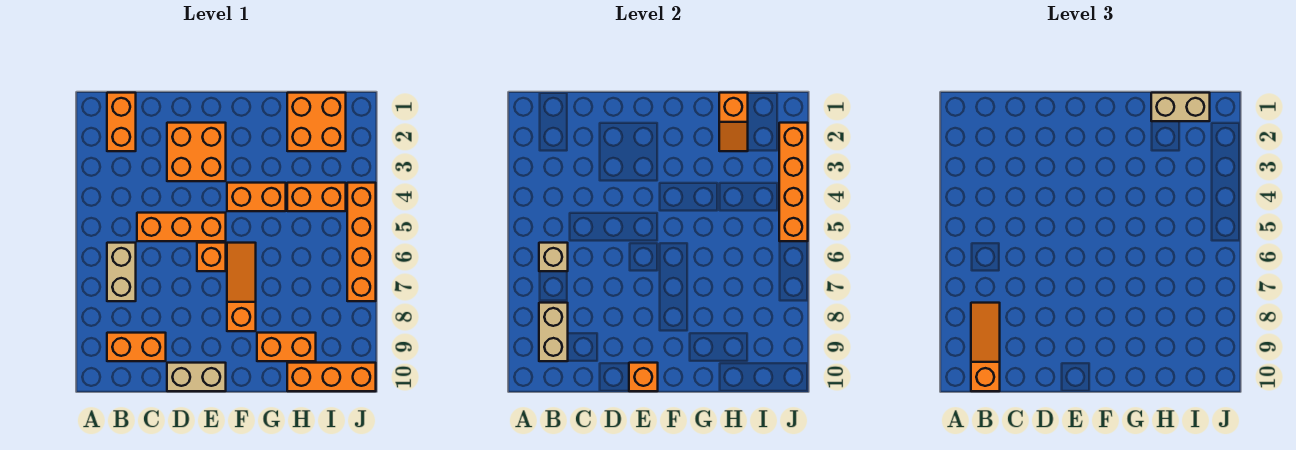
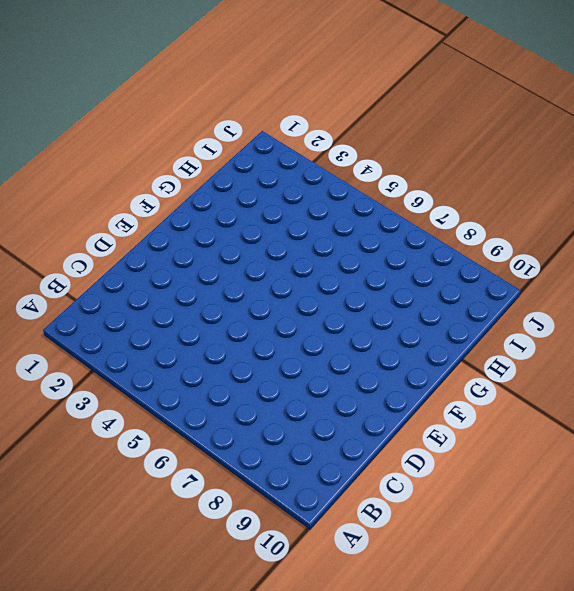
none -> orange brick B1:B2 level 1
none -> tan brick B6:B7 level 1
none -> orange brick B9:C9 level 1

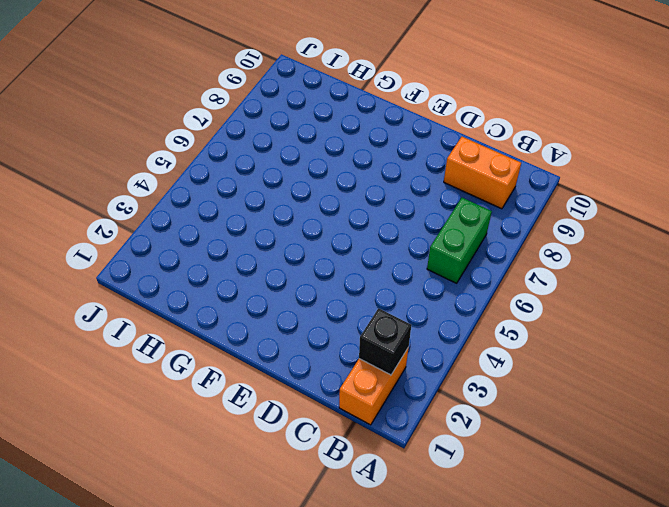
black brick B2 level 2 -> none
green brick B6:B7 level 1 -> tan brick B6:B7 level 1
none -> orange brick C5:E5 level 1
none -> orange brick D2:E3 level 1
none -> tan brick D10:E10 level 1

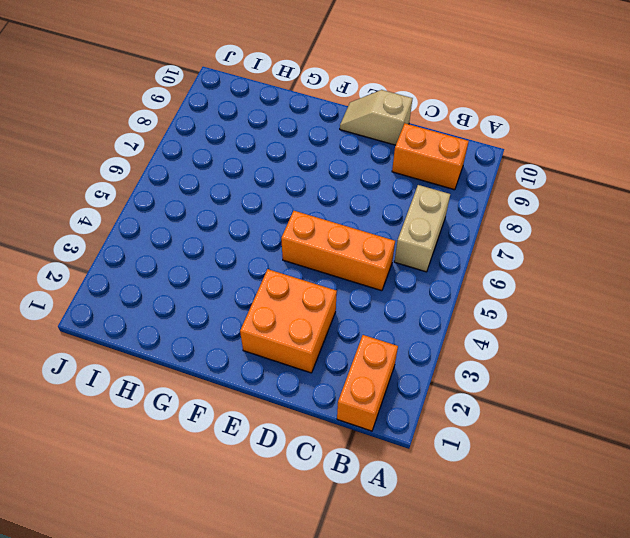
tan slope D10:E10 level 1 top D -> tan brick D10:E10 level 1
none -> orange brick E6 level 1
none -> orange brick F4:G4 level 1
none -> orange slope F6:F8 level 1 top 8

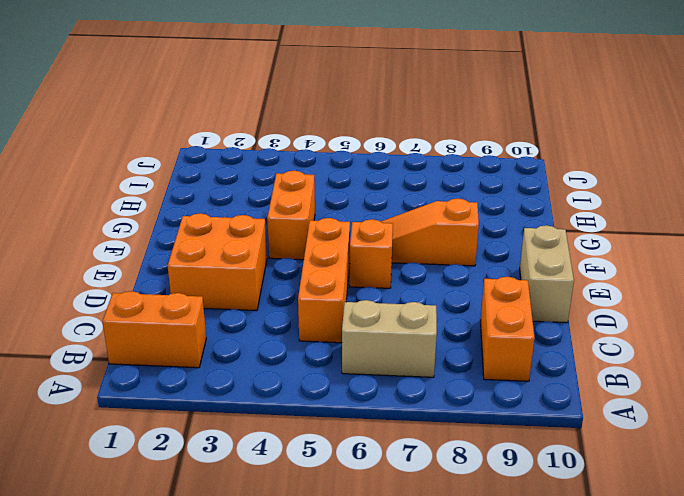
none -> orange brick G9:H9 level 1
none -> orange brick H1:I2 level 1
none -> orange brick H4:I4 level 1

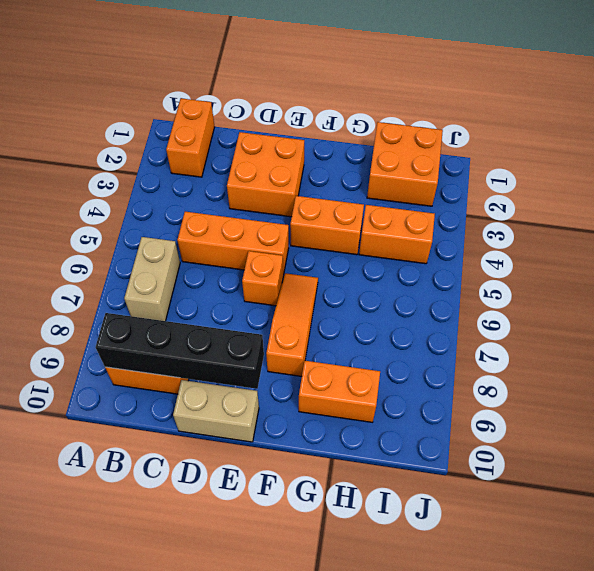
black brick B9:E9 level 2 -> tan brick B8:B9 level 2
none -> orange brick H10:J10 level 1
none -> orange brick J4:J7 level 1
none -> tan brick B6 level 2

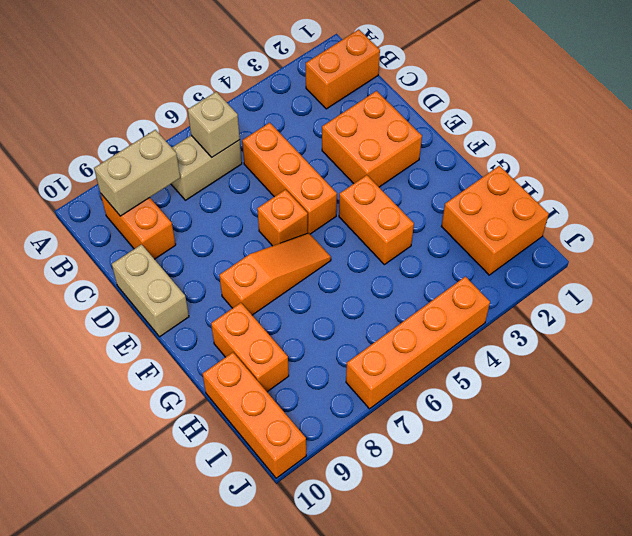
none -> orange brick H4:I4 level 1
none -> orange brick E10 level 2
none -> orange slope H1:H2 level 2 top 1

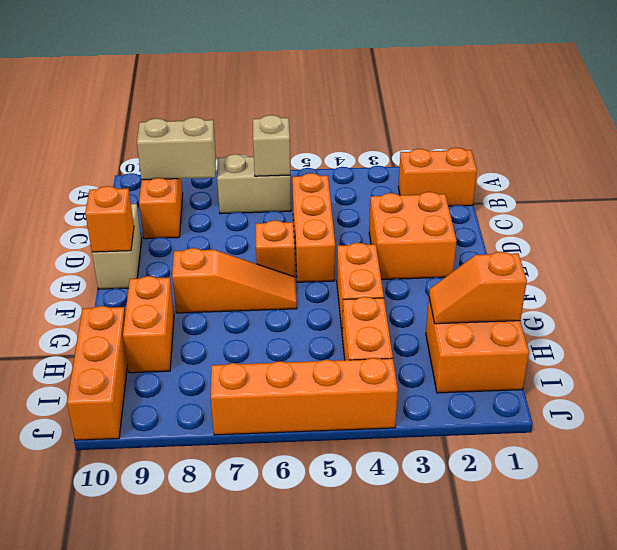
none -> orange brick J2:J5 level 2
none -> orange slope B8:B10 level 3 top 10
none -> tan brick H1:I1 level 3

